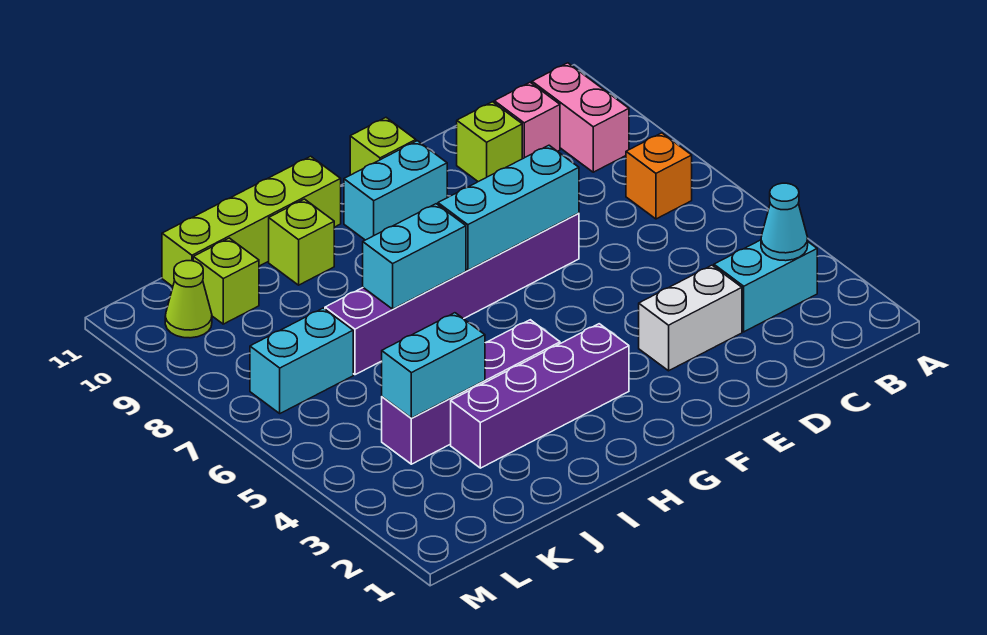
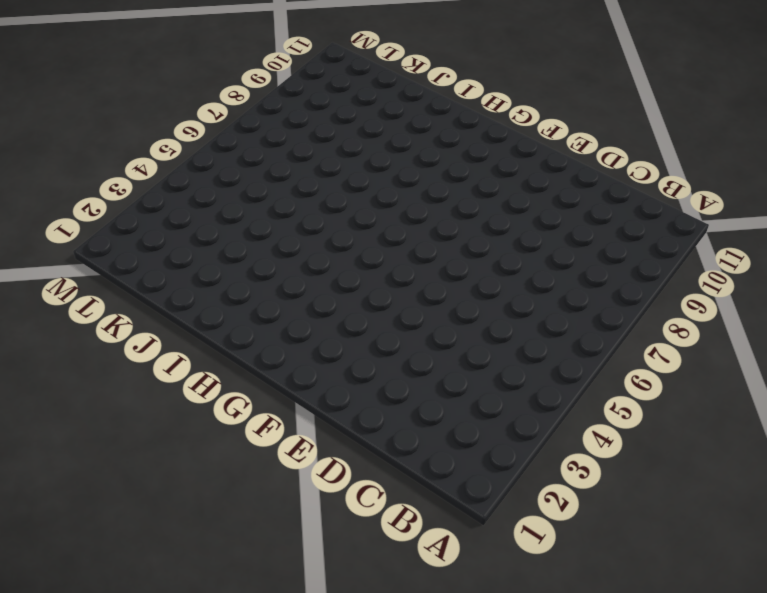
none -> cyan brick B3:C3 level 1
none -> orange brick B7 level 1
none -> pink brick B9:B10 level 1

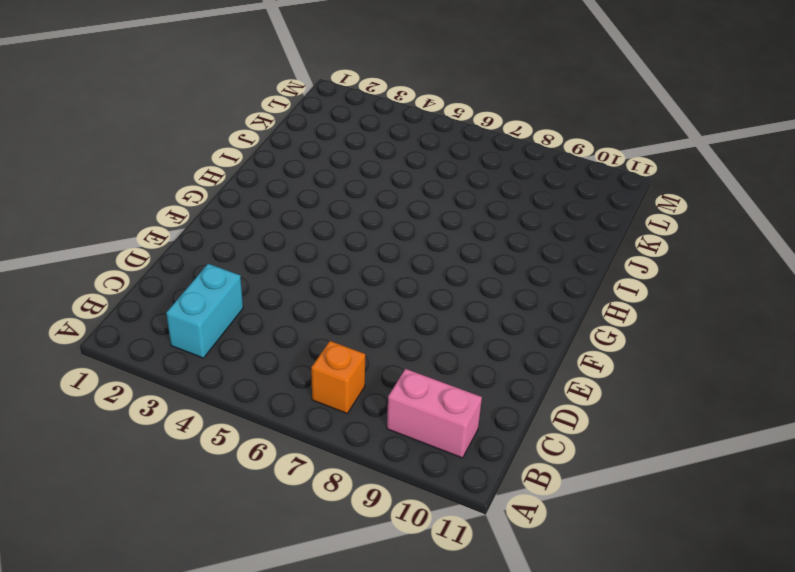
none -> pink brick C10 level 1
none -> white brick D3:E3 level 1
none -> lime brick D10 level 1

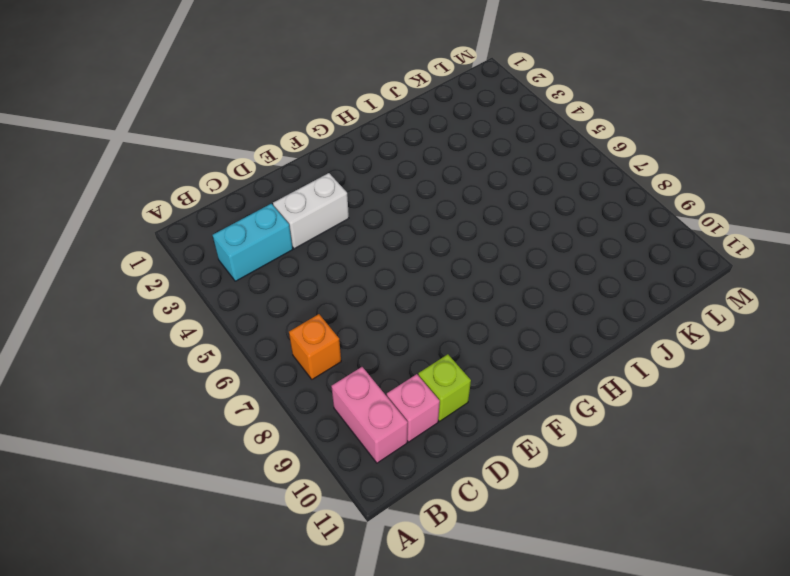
none -> purple brick E7:J7 level 1
none -> cyan brick F10:G10 level 1
none -> lime brick F11 level 1

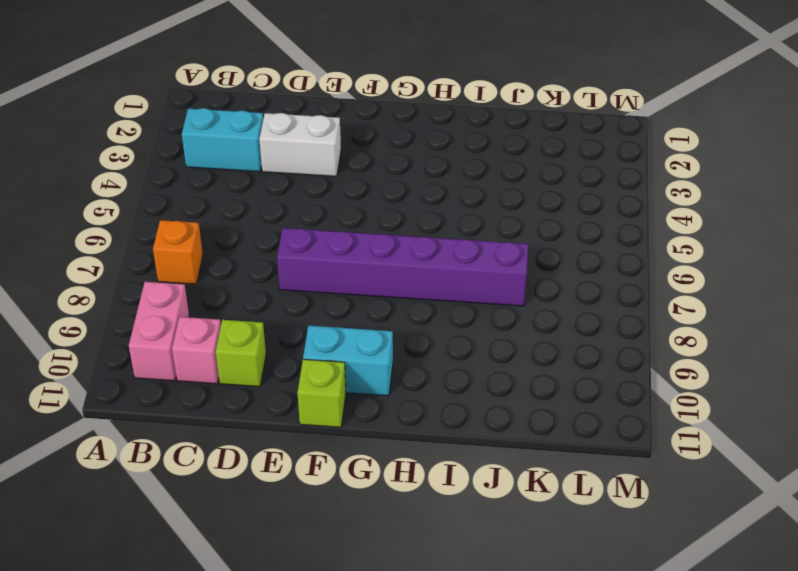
none -> purple brick G3:J3 level 1
none -> purple brick H4:K4 level 1
none -> lime brick H11:K11 level 1

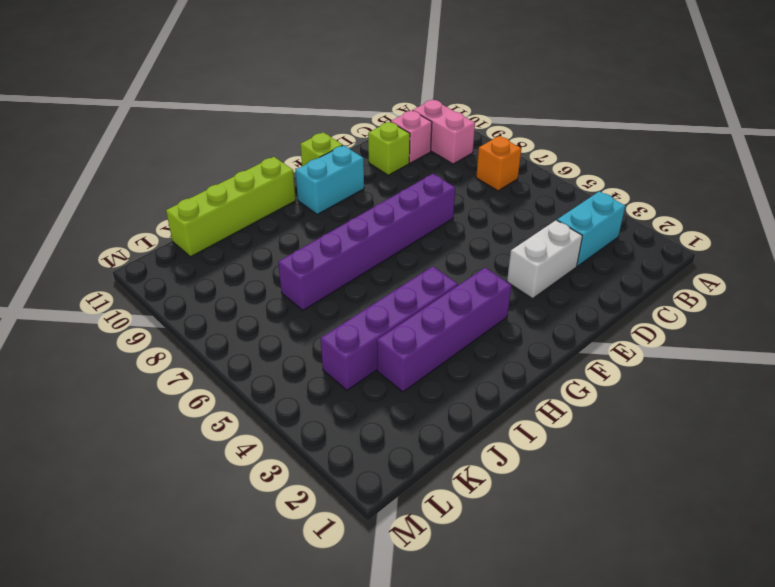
none -> lime brick I10 level 1
none -> cyan brick K7:L7 level 1
none -> lime brick K10 level 1

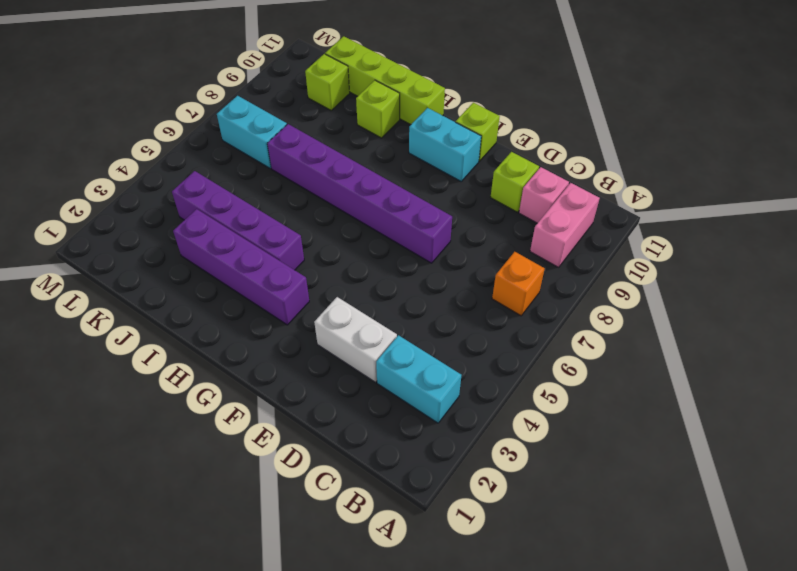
none -> lime cone L10 level 1
none -> cyan cone B3 level 2
none -> cyan brick E7:G7 level 2

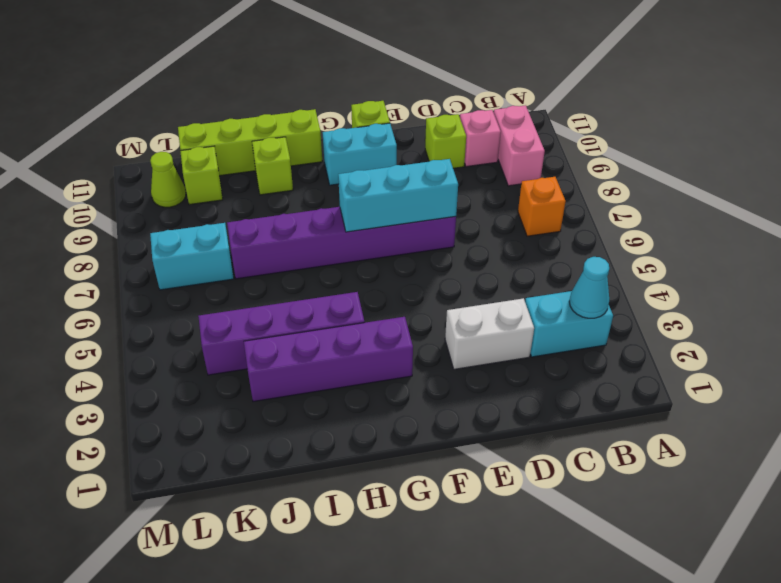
none -> cyan brick H7:I7 level 2
none -> cyan brick J4:K4 level 2

